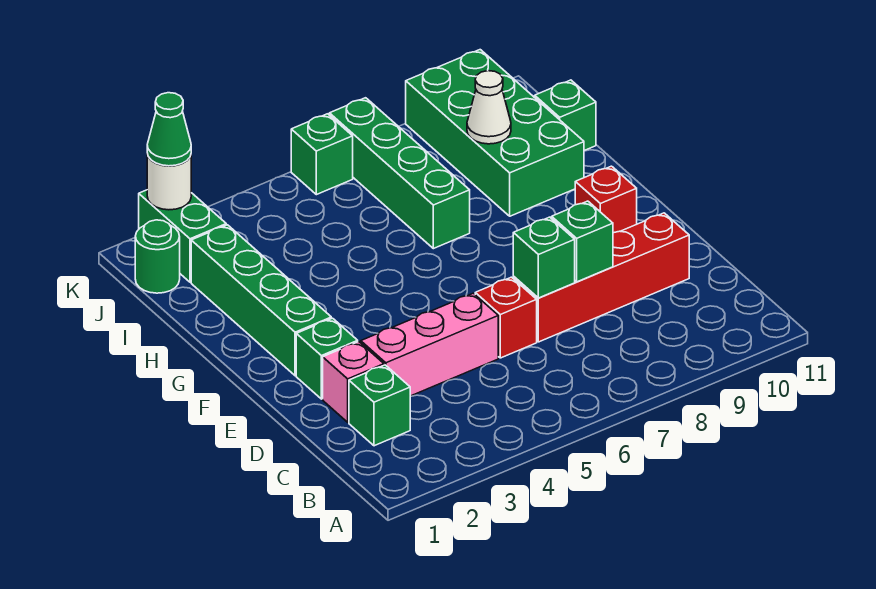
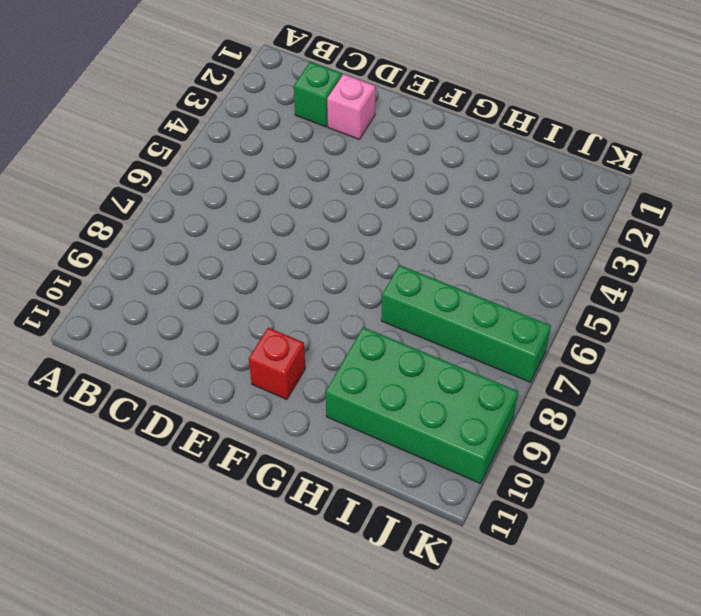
none -> pink brick D3:D5 level 1
none -> red brick D6 level 1
none -> red brick D7:D10 level 1

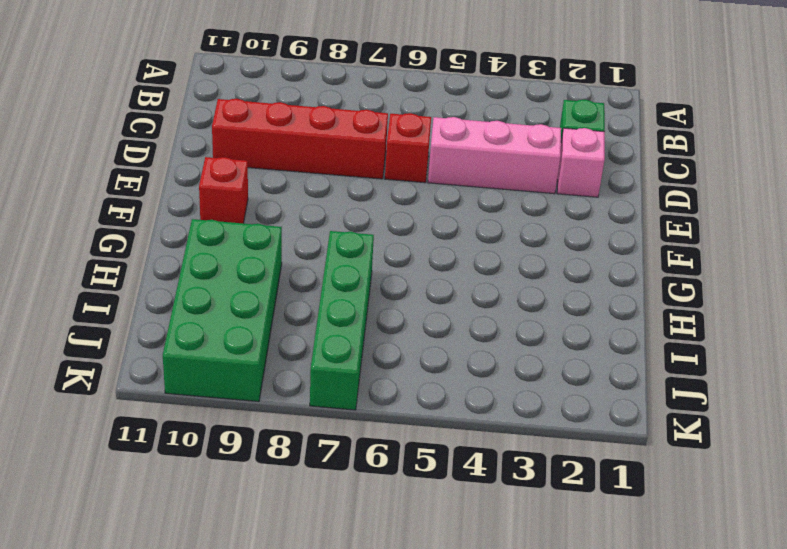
none -> green brick E2 level 1
none -> green brick F2:I2 level 1
none -> green brick I11 level 1

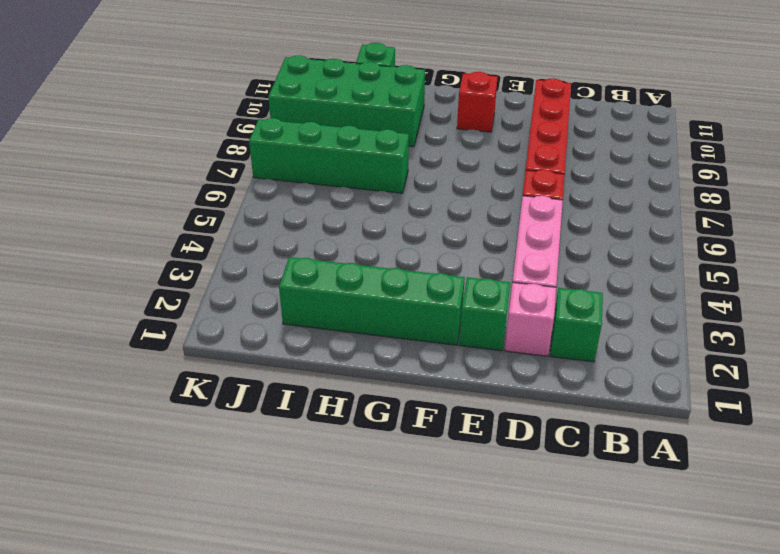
none -> green round brick J1 level 1
none -> green brick J2:K2 level 1
none -> green brick K6 level 1

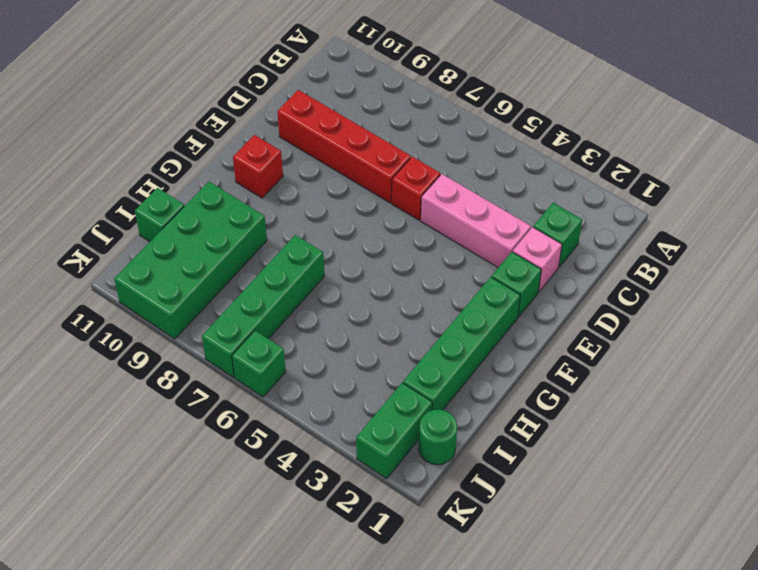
none -> green brick D7 level 2
none -> green brick D8 level 2
none -> white cone I9 level 2

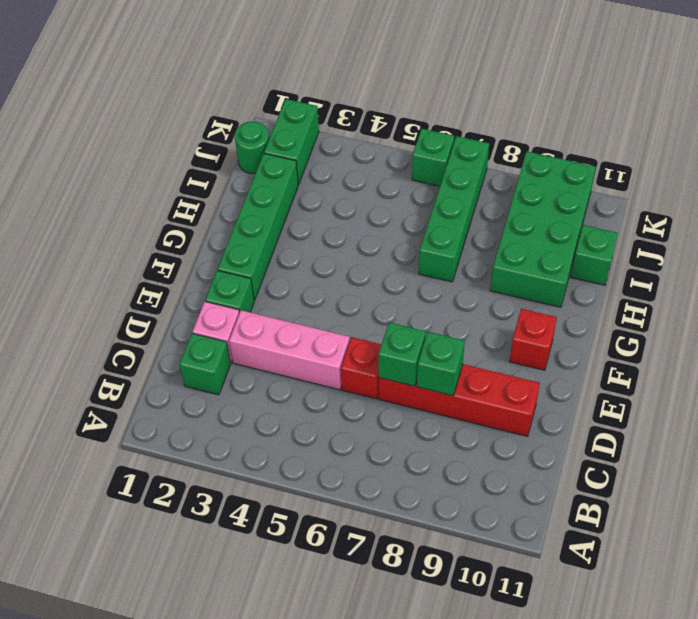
none -> white cone I9 level 2
none -> white round brick K2 level 2
none -> green cone K2 level 3

